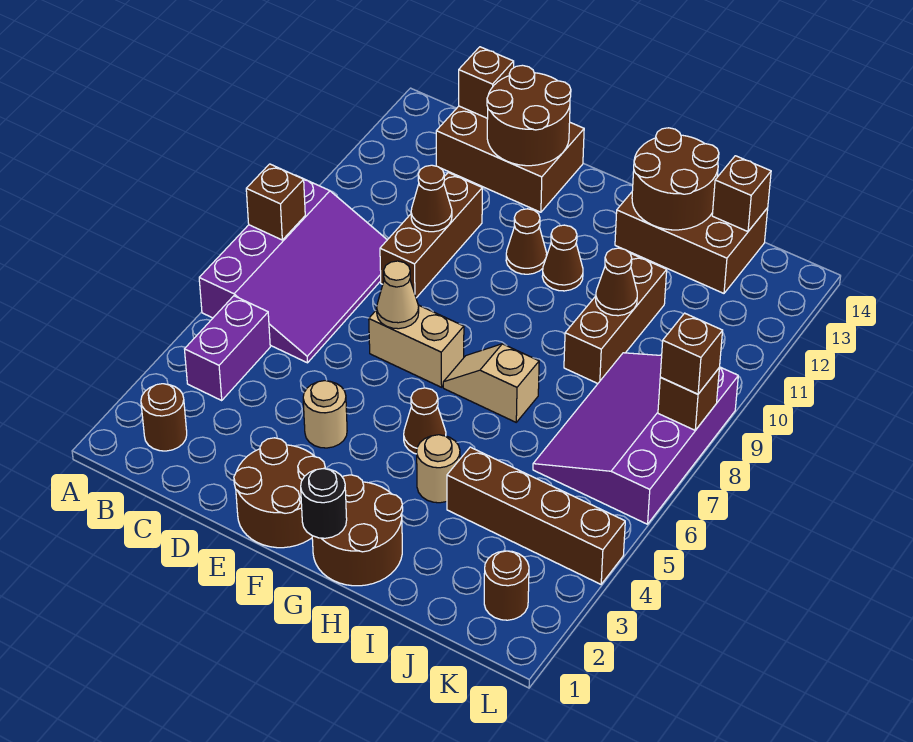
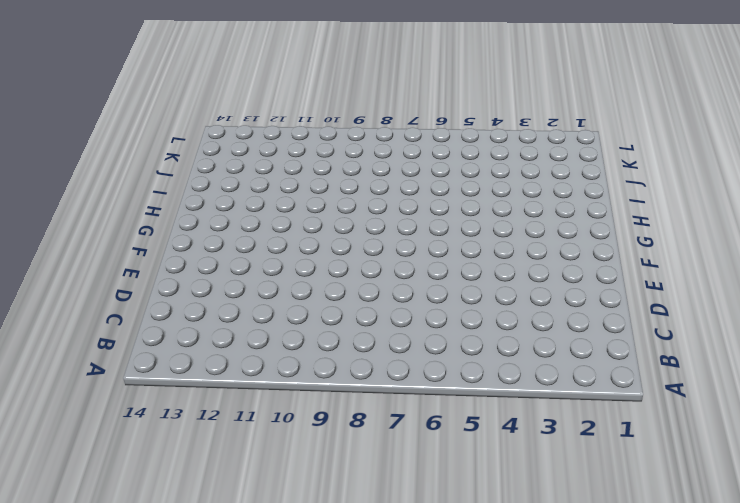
none -> purple slope A6:C9 level 1 top A
none -> brown round brick B2 level 1
none -> purple brick B4:B5 level 1
none -> brown brick C13:E14 level 1

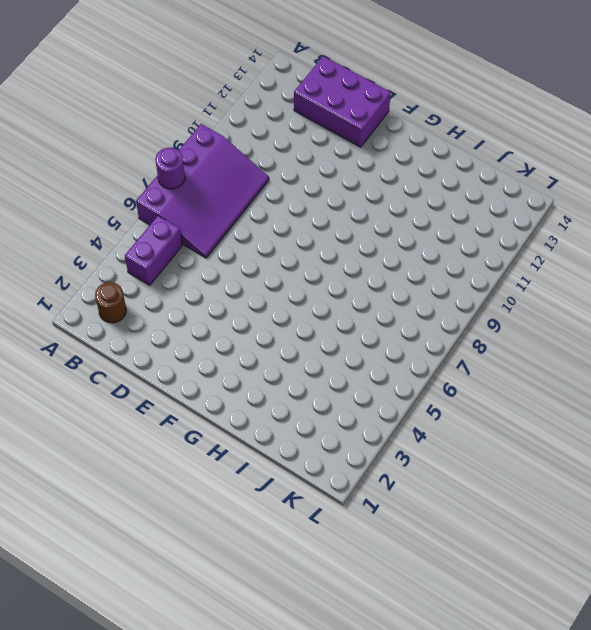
purple round brick A7 level 2 -> none
purple brick C13:E14 level 1 -> brown brick C13:E14 level 1
none -> brown brick D9:D11 level 1
none -> brown round brick E1:F2 level 1
none -> tan round brick E4 level 1
none -> tan brick E7:F7 level 1

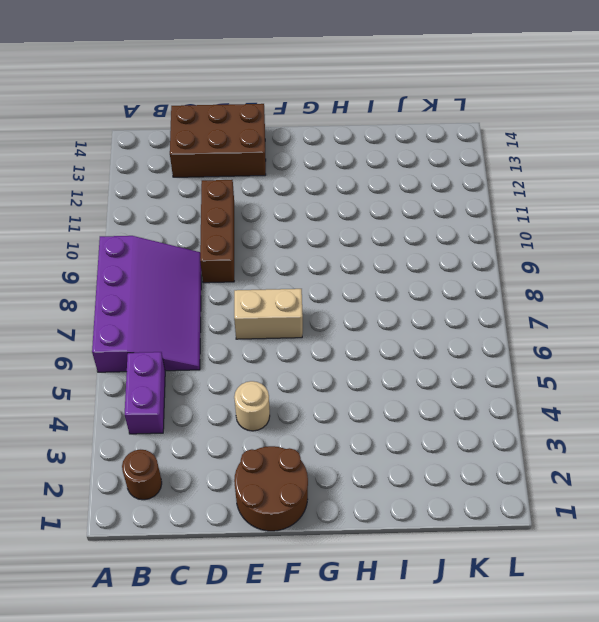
none -> brown cone F11 level 1
none -> brown round brick G1:H2 level 1
none -> brown cone G5 level 1
none -> tan slope G7:H7 level 1 top H

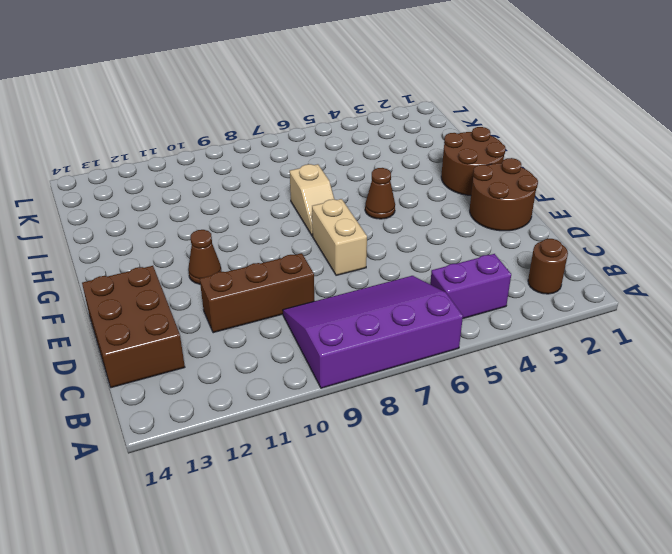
none -> tan round brick E4 level 1
none -> brown cone G11 level 1
none -> tan round brick H4 level 1
none -> brown brick H13:J14 level 1

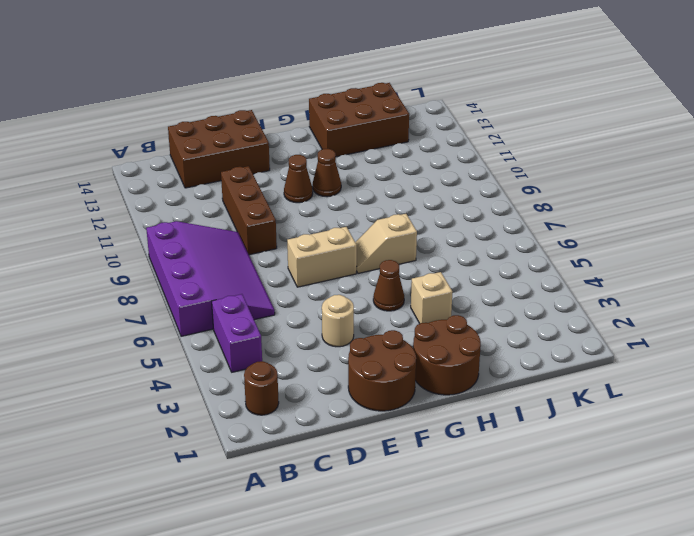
tan brick H4 level 1 -> tan round brick H4 level 1
none -> brown brick I4:L4 level 1
none -> brown brick I9:I11 level 1
none -> purple slope J6:L9 level 1 top L
none -> brown round brick K2 level 1

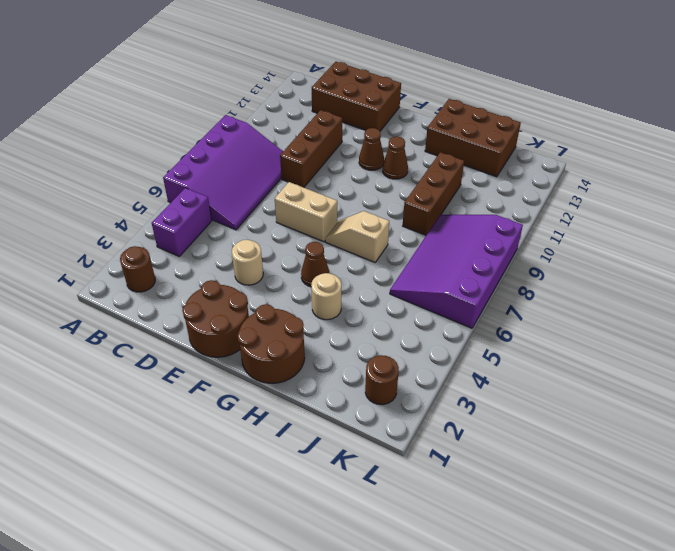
none -> brown brick I4:L4 level 1
none -> brown brick A8 level 2
none -> brown brick C14 level 2
none -> brown cone D10 level 2

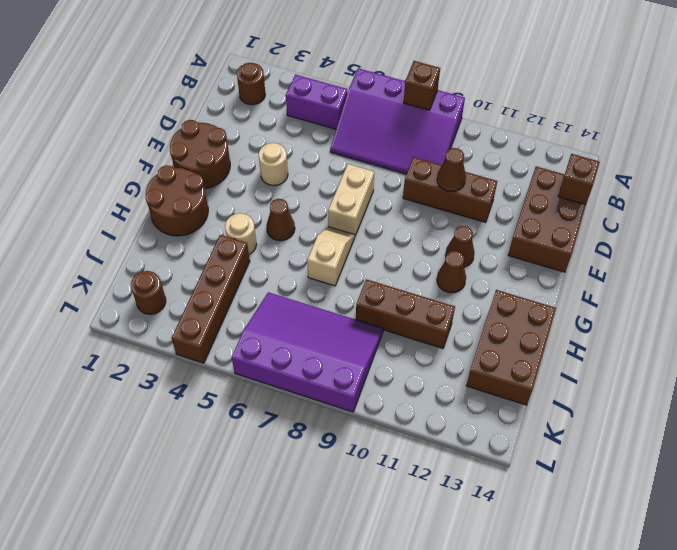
none -> brown round brick D13:E14 level 2
none -> tan cone E7 level 2
none -> black round brick G1 level 2
none -> brown round brick H13:I14 level 2

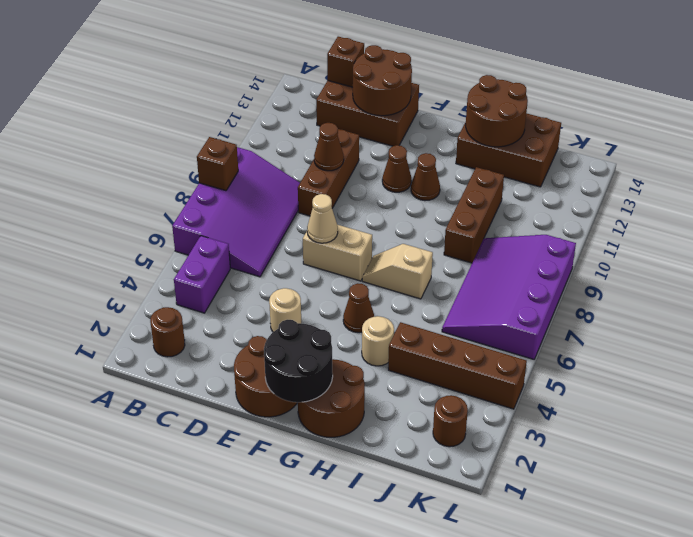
black round brick F1:G2 level 2 -> black round brick G1 level 2
none -> brown cone I10 level 2
none -> brown brick J14 level 2
none -> brown brick L8 level 2
none -> brown brick L8 level 3

